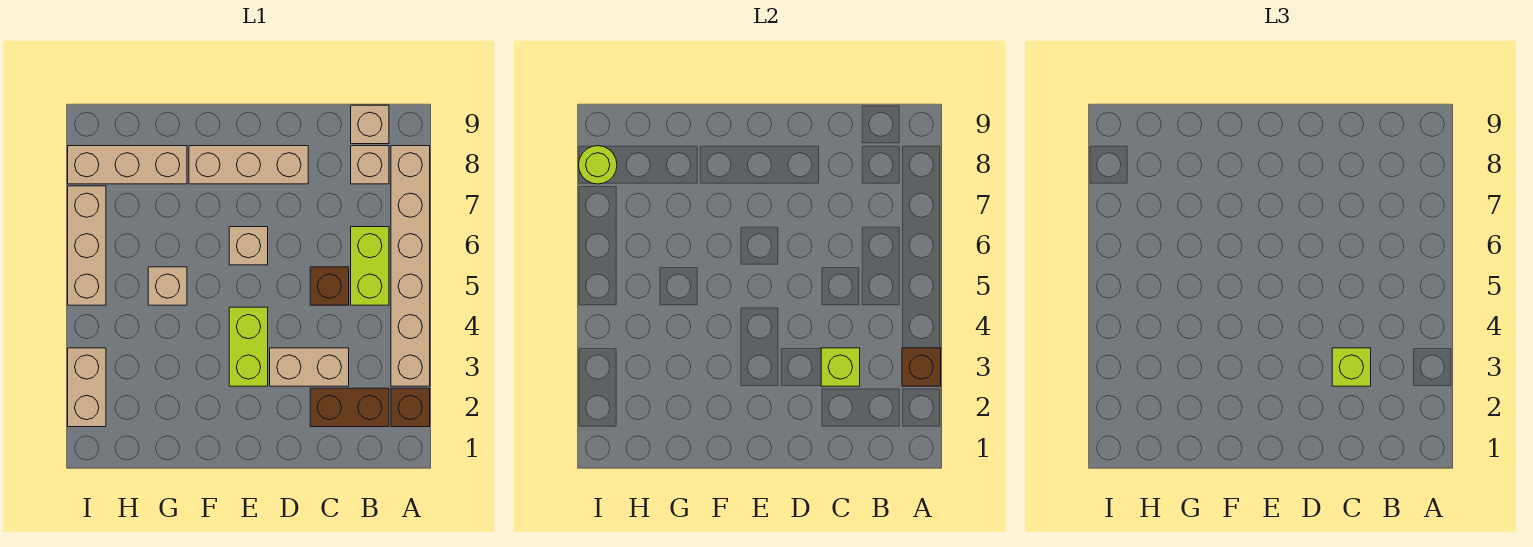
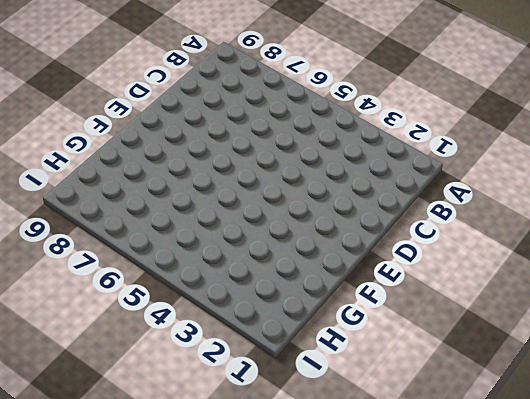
none -> brown brick A2 level 1
none -> tan brick A3:A8 level 1
none -> brown brick B2:C2 level 1

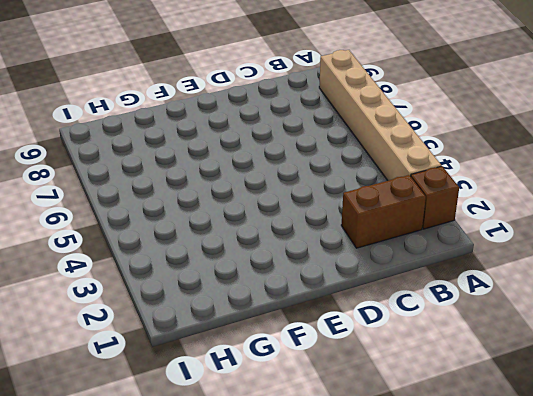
none -> lime brick B5:B6 level 1
none -> tan brick B8 level 1
none -> tan brick B9 level 1

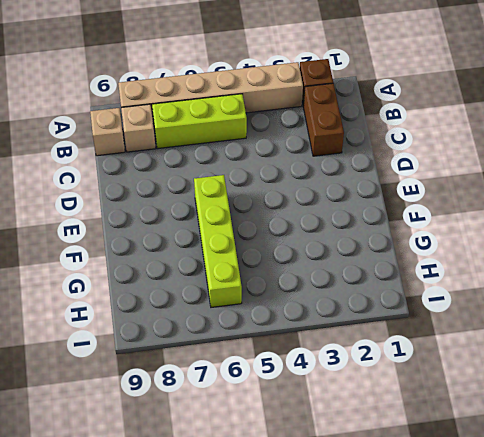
lime brick B5:B7 level 1 -> lime brick B5:B6 level 1
lime brick E6:H6 level 1 -> tan brick E6 level 1
none -> tan brick C3:D3 level 1
none -> brown brick C5 level 1
none -> tan brick D8:F8 level 1

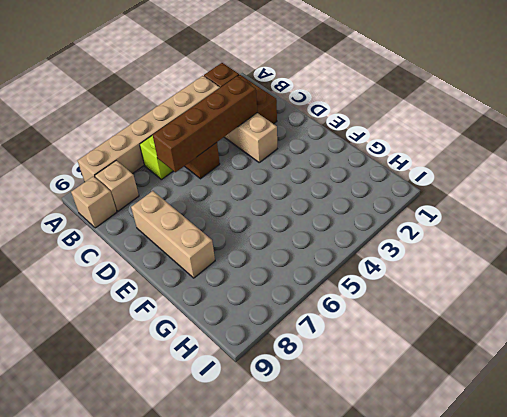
brown brick C3:C6 level 2 -> lime brick C3 level 2
none -> lime brick E3:E4 level 1
none -> tan brick E6 level 1
none -> tan brick G5 level 1

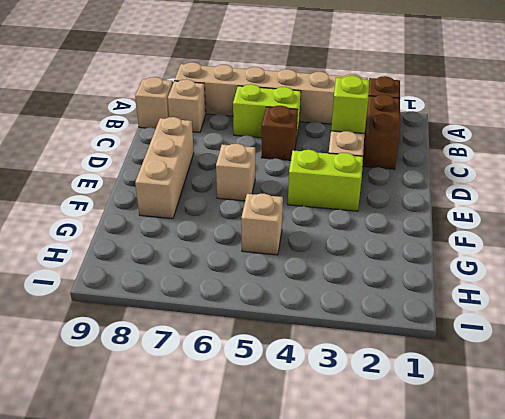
none -> tan brick G8:I8 level 1
none -> tan brick I2:I3 level 1
none -> tan brick I5:I7 level 1

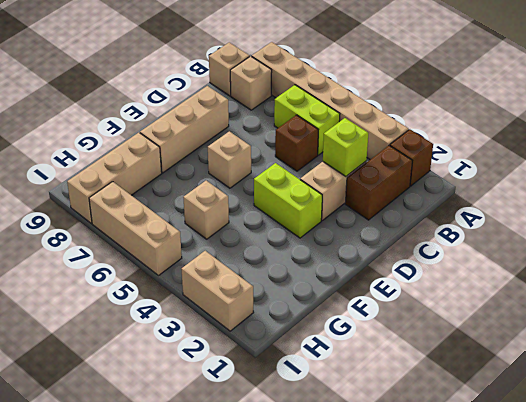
none -> brown brick A3 level 2
none -> lime round brick I8 level 2
none -> lime brick C3 level 3

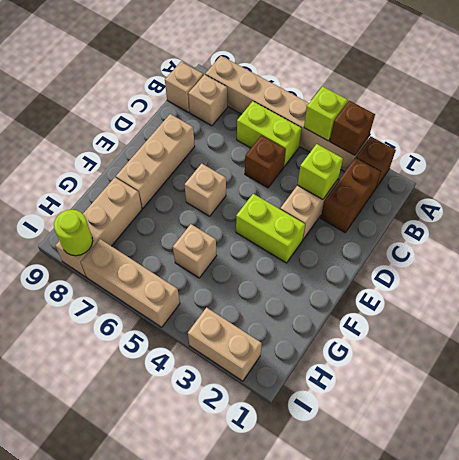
lime brick A4 level 2 -> lime brick C3 level 3

